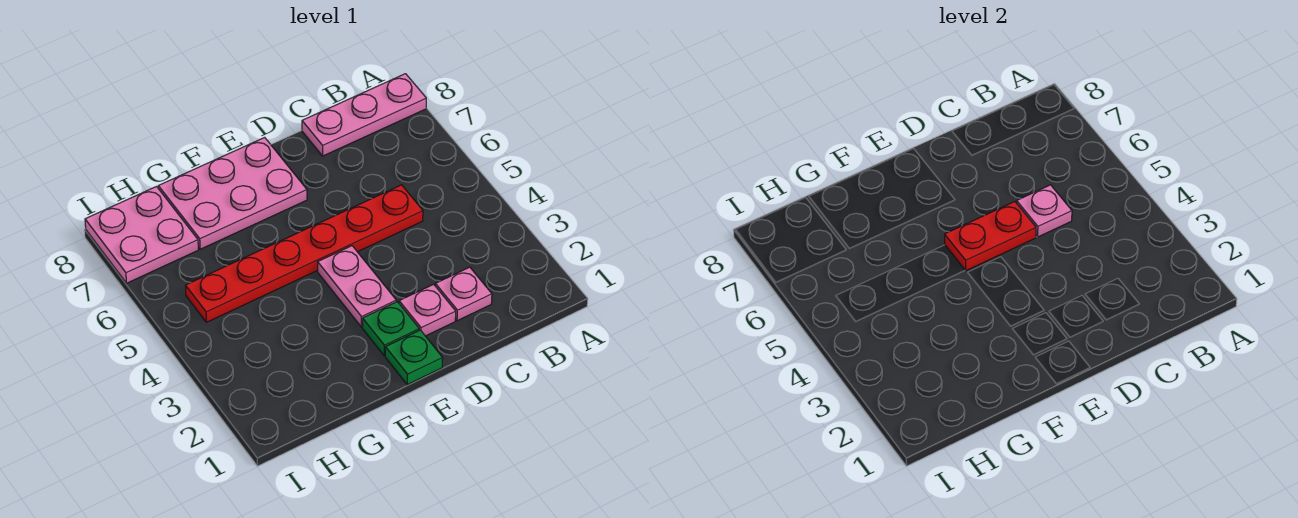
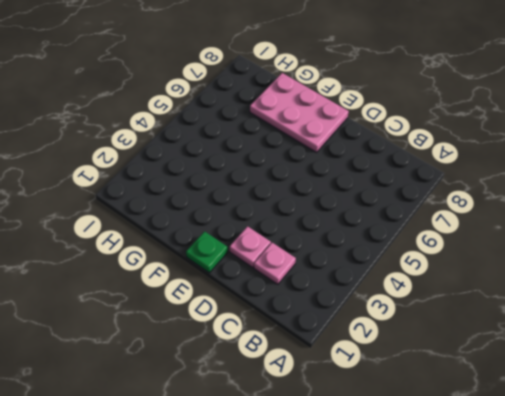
none -> pink plate A8:C8 level 1
none -> red plate C5:H5 level 1

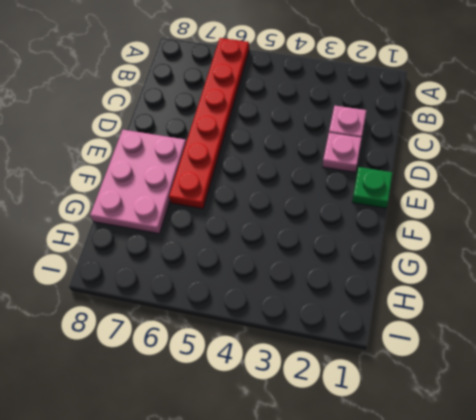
red plate A6:F6 level 1 -> red plate C5:H5 level 1
none -> pink plate A8:C8 level 1
none -> green plate E2 level 1

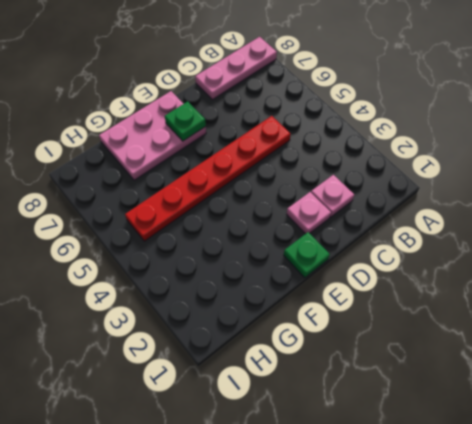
green plate E7 level 2 -> green plate E2 level 1
none -> pink plate E3:E4 level 1
none -> pink plate H7:I8 level 1

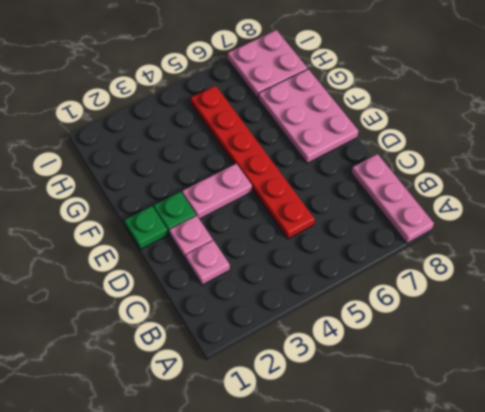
none -> pink plate C5 level 2
none -> red plate D5:E5 level 2

